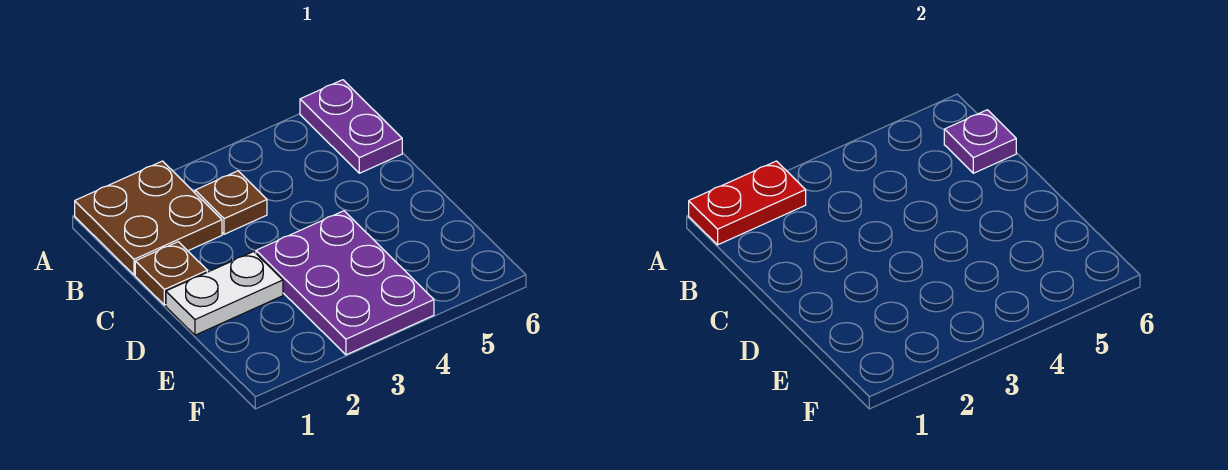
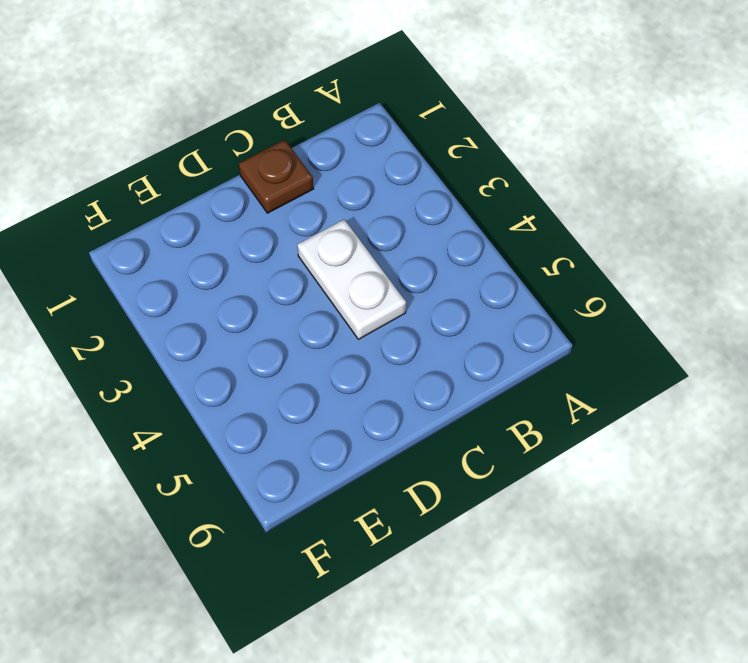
white plate C3:C4 level 1 -> white plate D1:D2 level 1
none -> brown plate A1:B2 level 1
none -> purple plate A6:B6 level 1

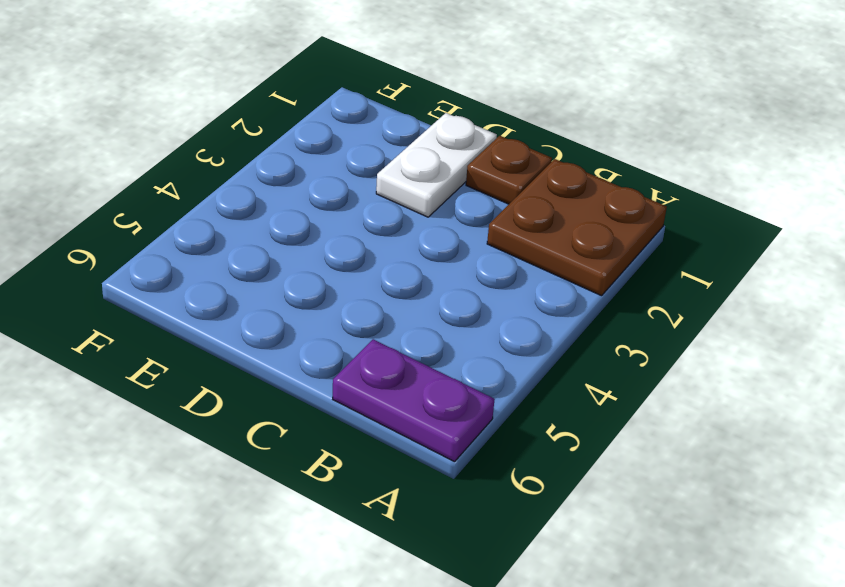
none -> brown plate B3 level 1
none -> purple plate D3:F4 level 1

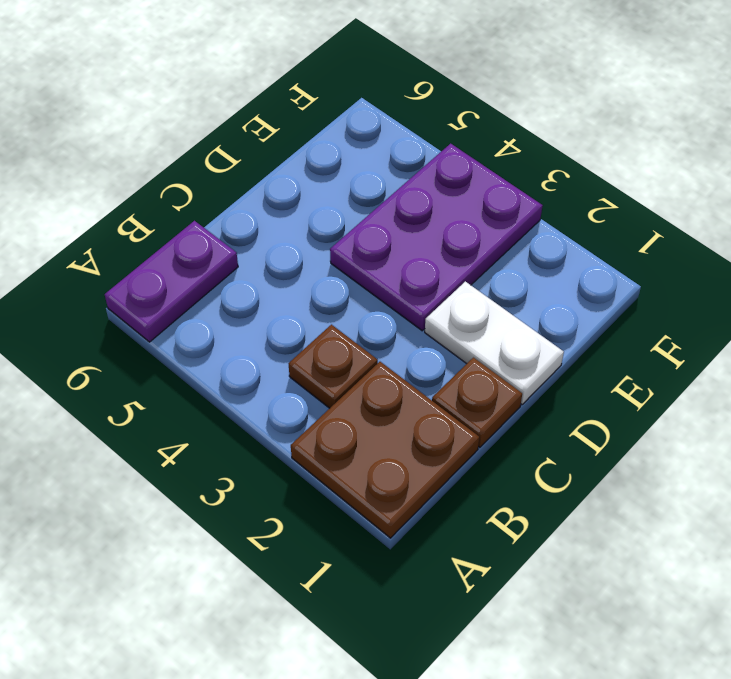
none -> red plate A1:A2 level 2
none -> purple plate B6 level 2

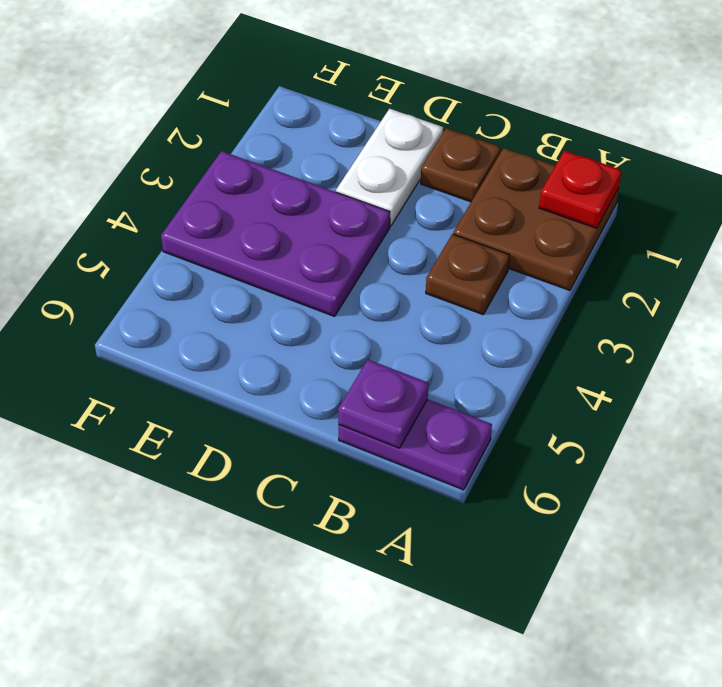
red plate A1 level 2 -> red plate A1:A2 level 2

